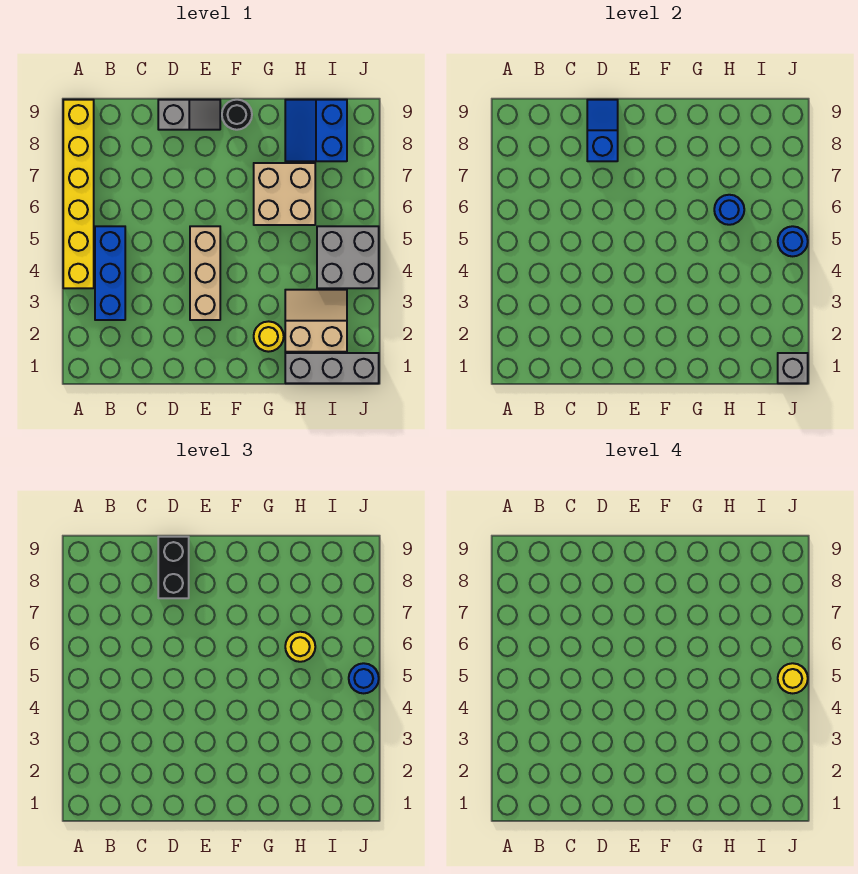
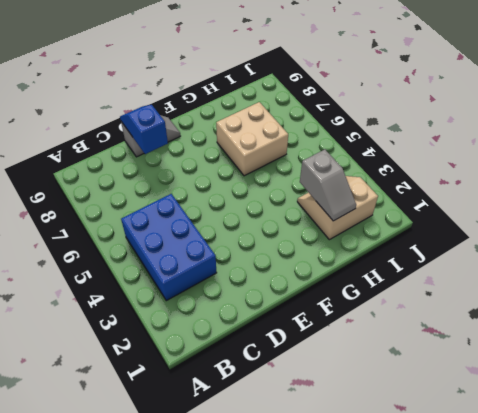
blue brick B3:C5 level 1 -> blue brick B3:B5 level 1
grey slope H2:H3 level 2 top 3 -> none
none -> yellow brick A4:A9 level 1
none -> tan brick E3:E5 level 1
none -> black round brick F9 level 1

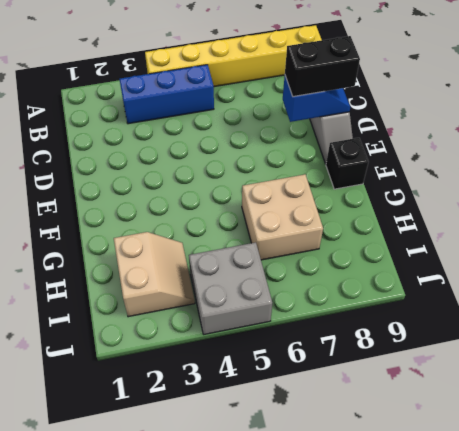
black brick F9 level 1 -> black round brick F9 level 1
none -> tan brick E3:E5 level 1
none -> yellow round brick G2 level 1
none -> grey brick H1:J1 level 1

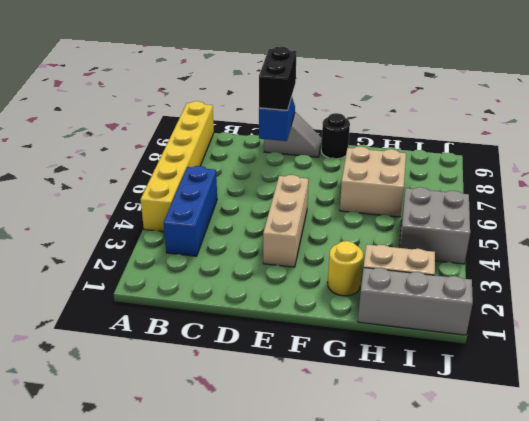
none -> blue slope H8:I9 level 1 top I
none -> blue round brick H6 level 2
none -> grey brick J1 level 2

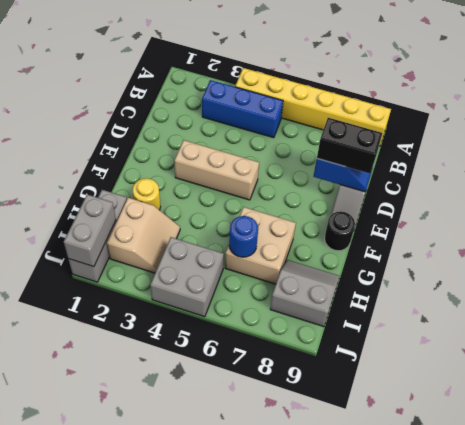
grey slope H8:I9 level 1 top I -> blue slope H8:I9 level 1 top I
grey brick I1:J1 level 2 -> grey brick J1 level 2
none -> blue round brick J5 level 2
none -> yellow round brick H6 level 3
none -> blue round brick J5 level 3

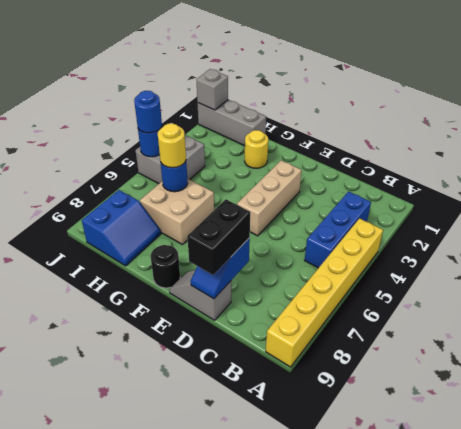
none -> tan slope H2:I3 level 1 top 2
none -> yellow round brick J5 level 4

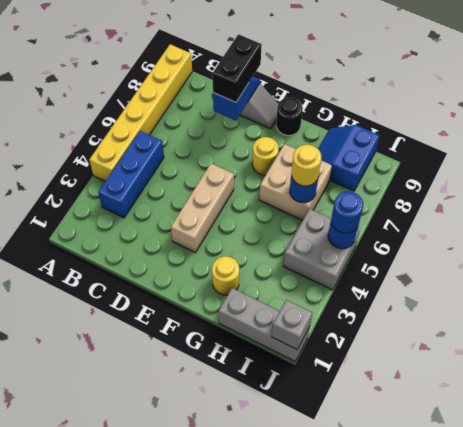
yellow round brick F7 level 1 -> yellow round brick J5 level 4
none -> tan slope H2:I3 level 1 top 2

